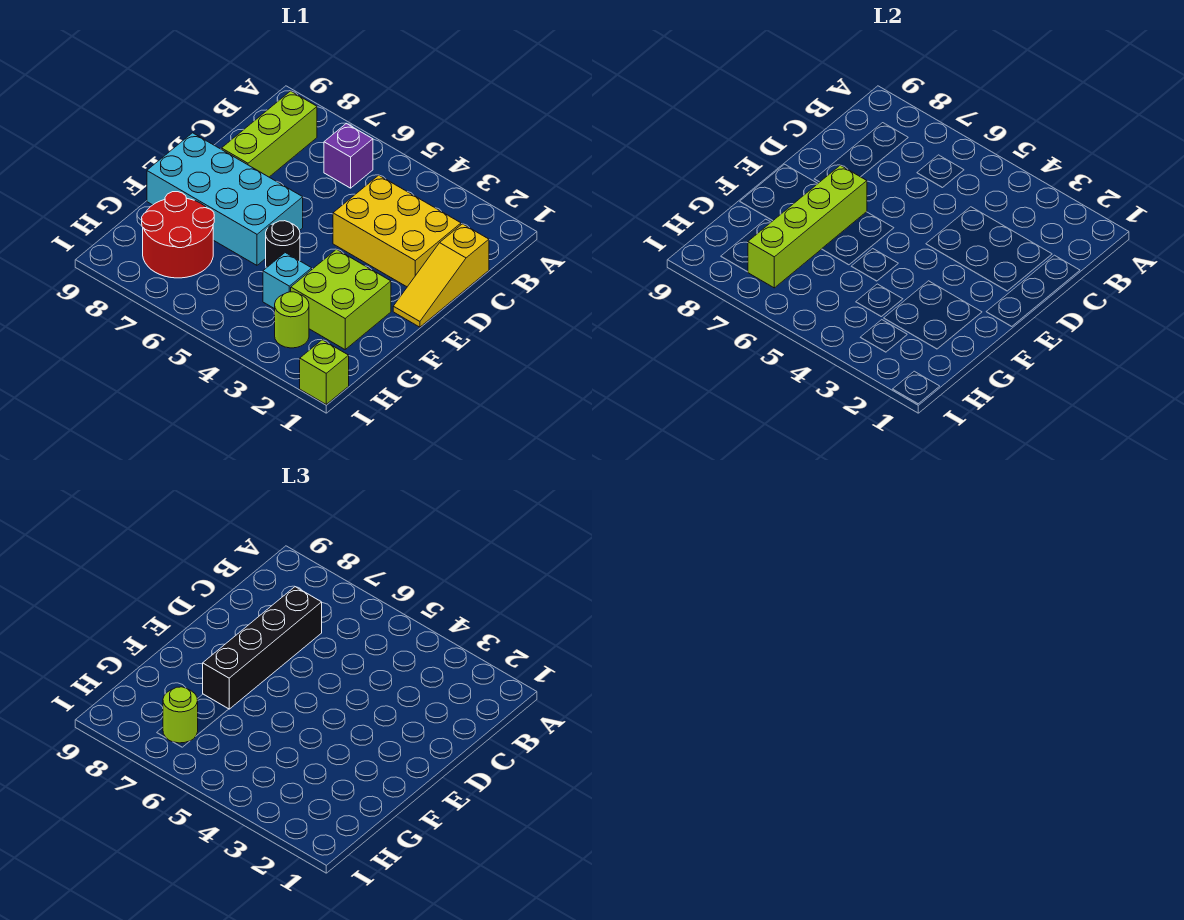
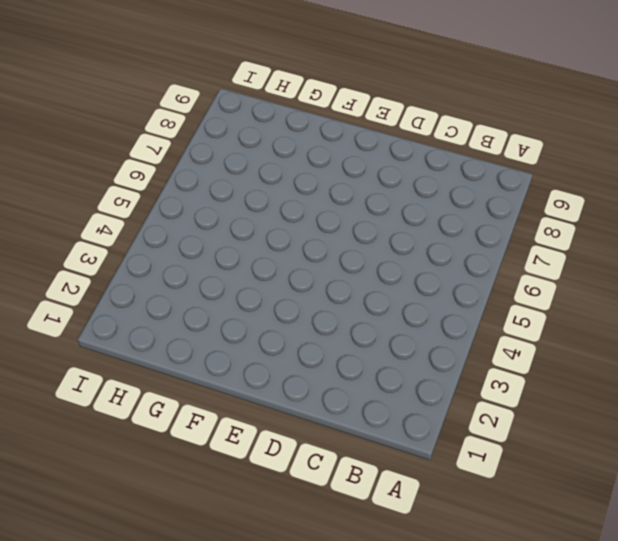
none -> purple brick B6 level 1
none -> lime brick B8:D8 level 1
none -> yellow slope C1:E1 level 1 top C

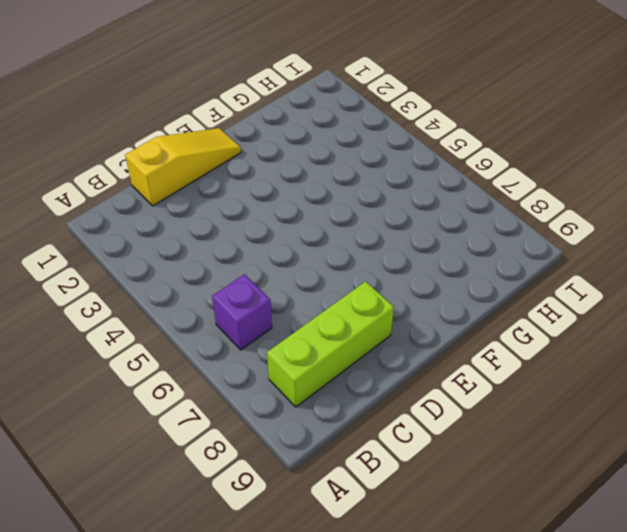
none -> yellow brick C2:D4 level 1
none -> cyan brick E6:F9 level 1
none -> lime brick F2:G3 level 1

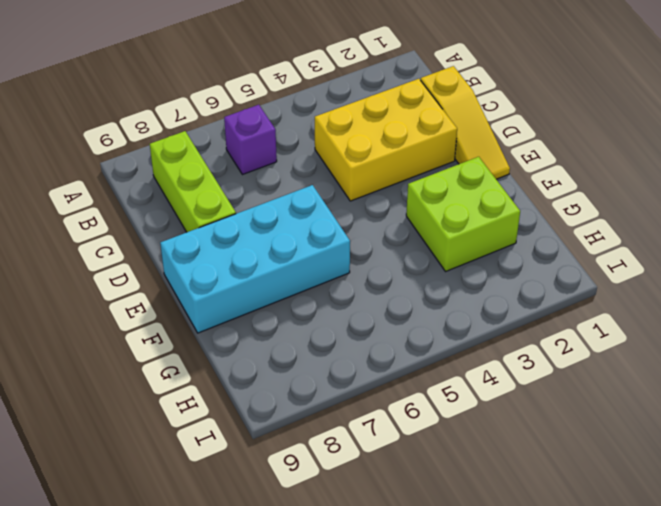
none -> black round brick F5 level 1
none -> cyan brick G4 level 1
none -> red round brick G7:H8 level 1

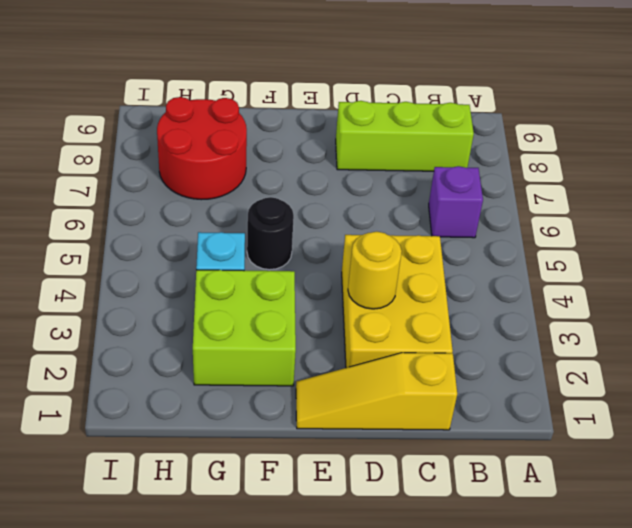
yellow round brick D3 level 2 -> none
none -> cyan brick E6:F9 level 1
none -> lime round brick H3 level 1
none -> lime brick I1 level 1

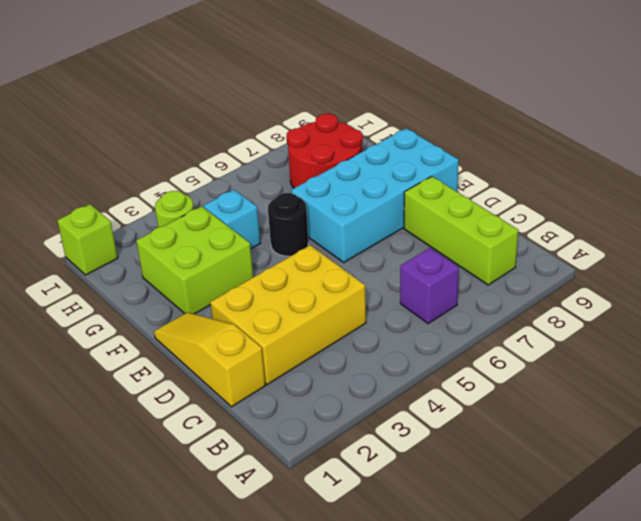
none -> lime brick E7:H7 level 2
none -> black brick C7:F7 level 3
none -> lime round brick H7 level 3

